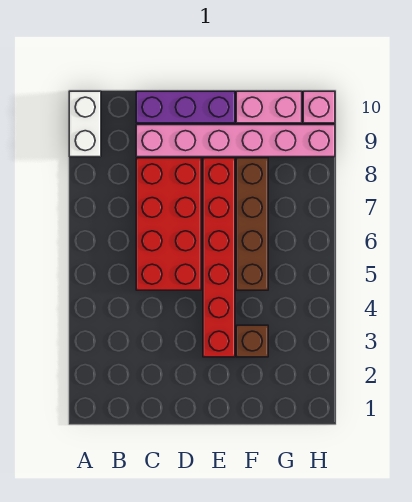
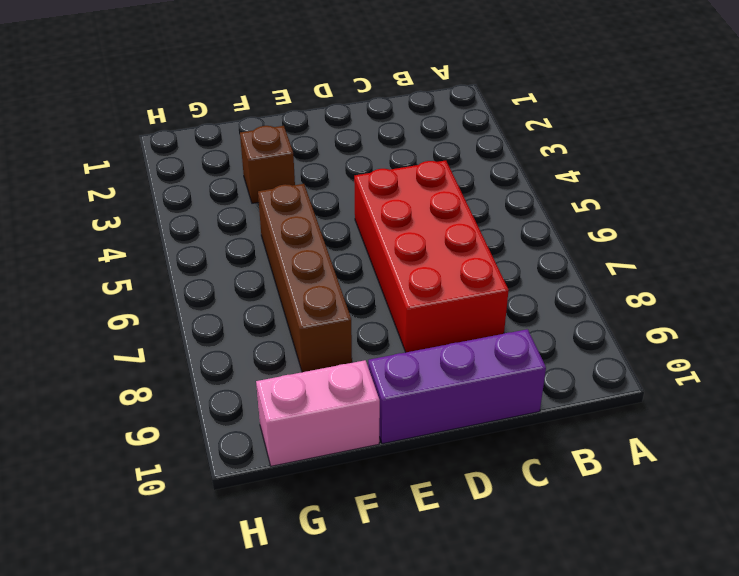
none -> white brick A9:A10 level 1
none -> pink brick C9:H9 level 1

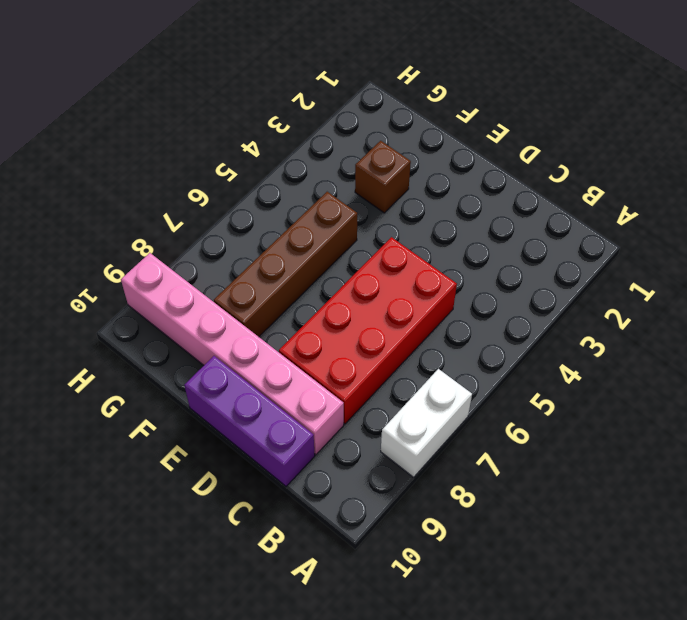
white brick A7:A8 level 1 -> white brick A9:A10 level 1
none -> red brick E3:E8 level 1
none -> pink brick F10:G10 level 1

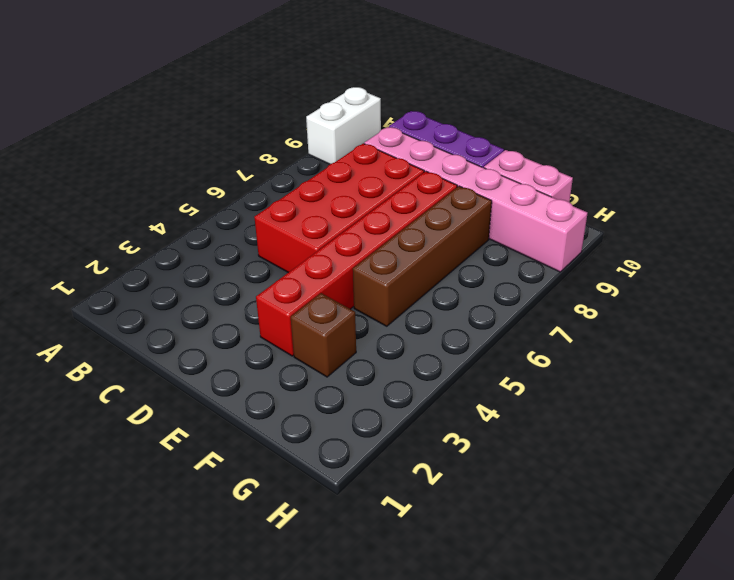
none -> pink brick H10 level 1

